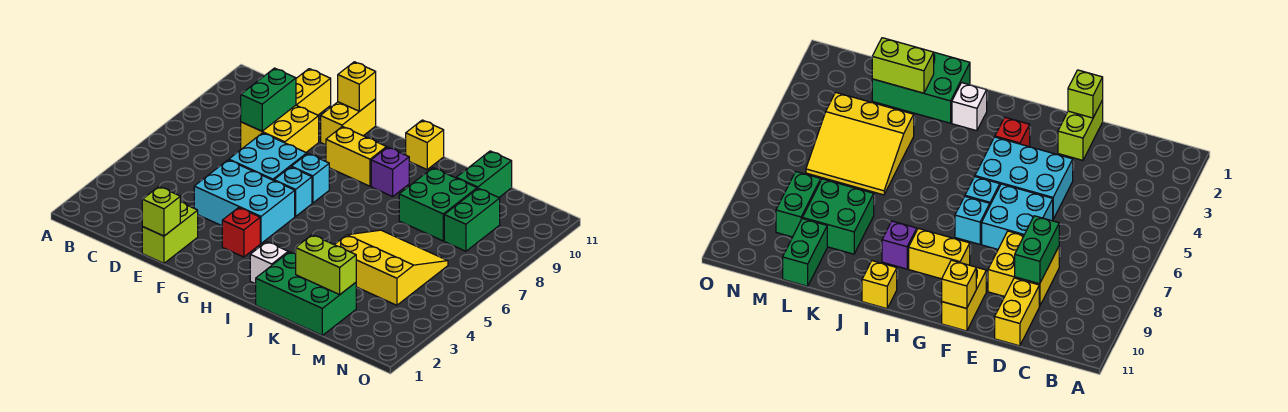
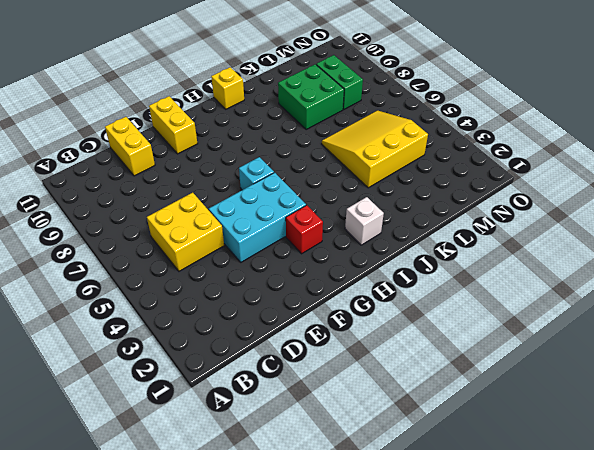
yellow brick C5:D6 level 1 -> yellow brick D8:E9 level 1
none -> lime brick E1:E2 level 1
none -> cyan brick E6:F7 level 1
none -> cyan brick G7 level 1

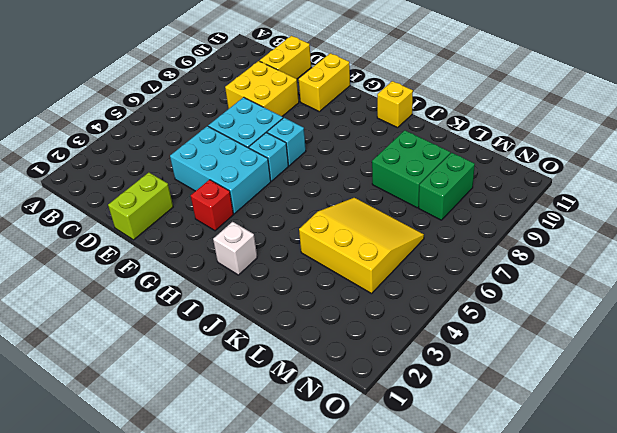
none -> yellow brick G9:H9 level 1
none -> purple brick I9 level 1
none -> green brick J1:L2 level 1

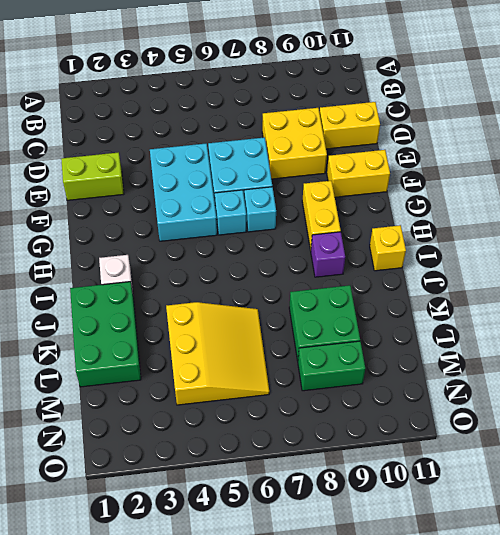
none -> red brick G3 level 1
none -> green brick L10:L11 level 1
none -> green brick D8:D9 level 2

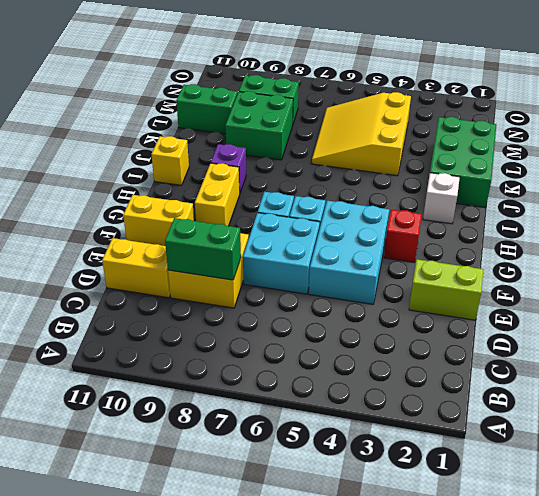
none -> lime brick E1 level 2
none -> yellow brick F11 level 2
none -> lime brick K2:L2 level 2

